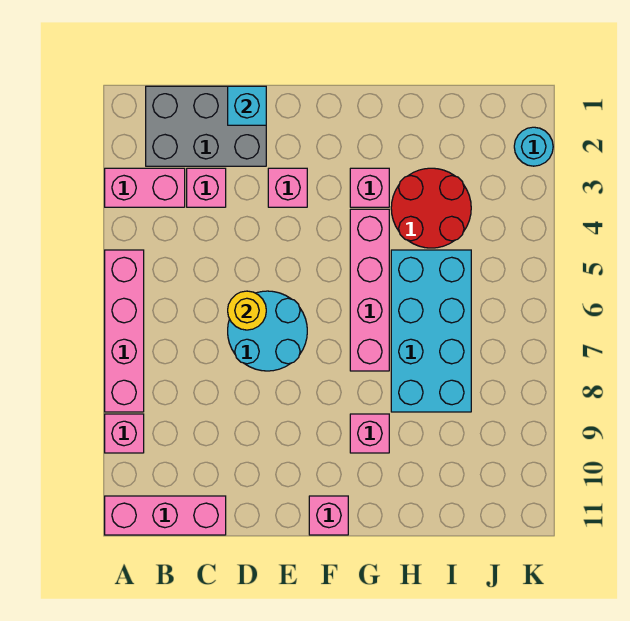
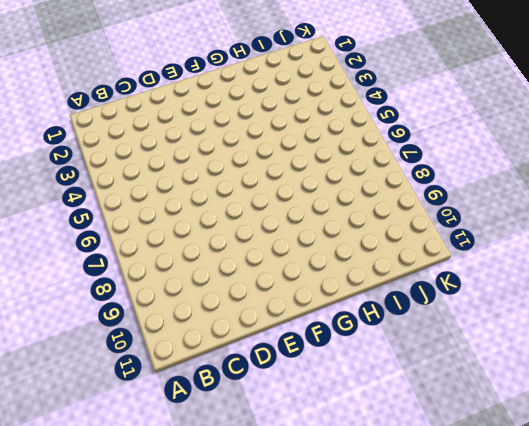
none -> pink brick A3:B3 level 1
none -> pink brick A5:A8 level 1
none -> pink brick A9 level 1

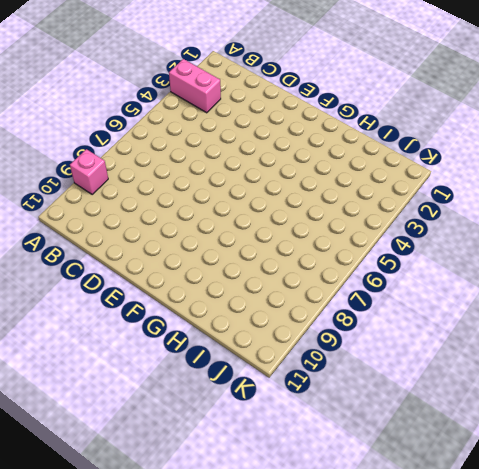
none -> pink brick A5:A8 level 1
none -> pink brick A11:C11 level 1
none -> grey brick B1:D2 level 1

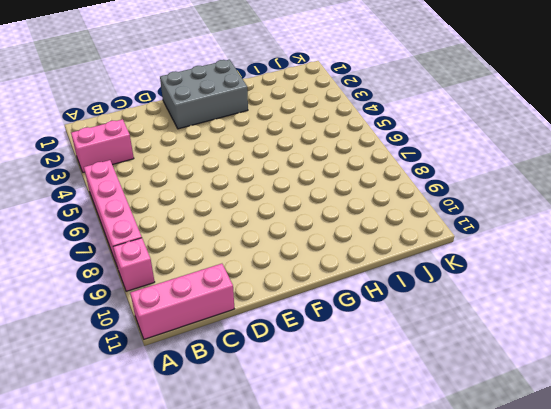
grey brick E1:G2 level 1 -> grey brick B1:D2 level 1
none -> pink brick C3 level 1
none -> cyan round brick D6:E7 level 1
none -> pink brick E3 level 1

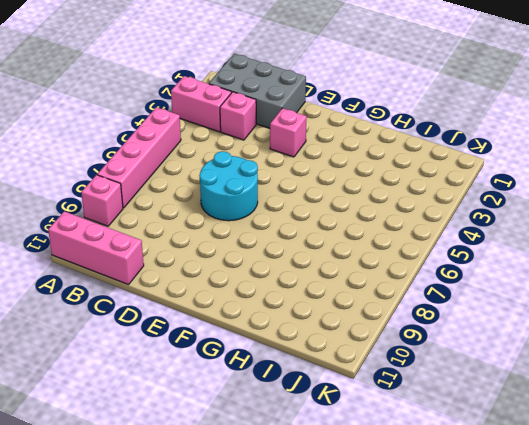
none -> pink brick F11 level 1
none -> pink brick G3 level 1
none -> pink brick G4:G7 level 1

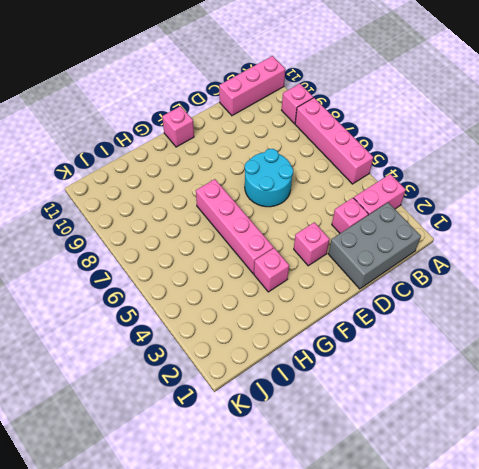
none -> pink brick G9 level 1
none -> red round brick H3:I4 level 1
none -> cyan brick H5:I8 level 1

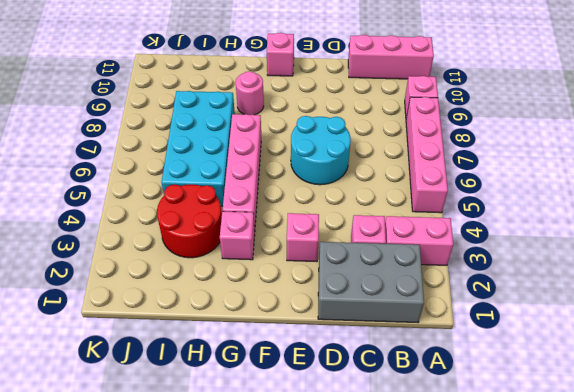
pink round brick G9 level 1 -> pink brick G9 level 1
none -> cyan round brick K2 level 1
none -> cyan brick D1 level 2
none -> yellow round brick D6 level 2

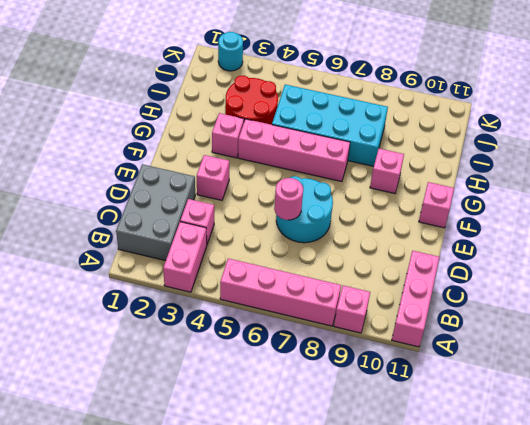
pink round brick D6 level 2 -> yellow round brick D6 level 2
none -> cyan brick D1 level 2

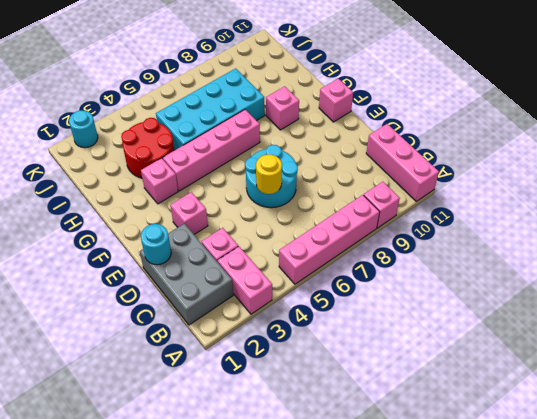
cyan round brick D1 level 2 -> cyan brick D1 level 2

